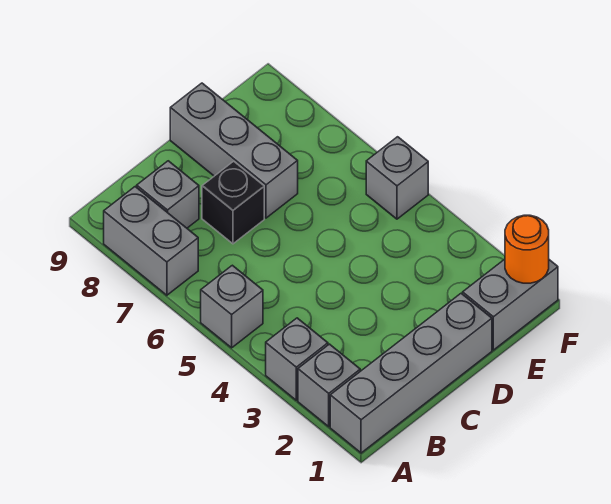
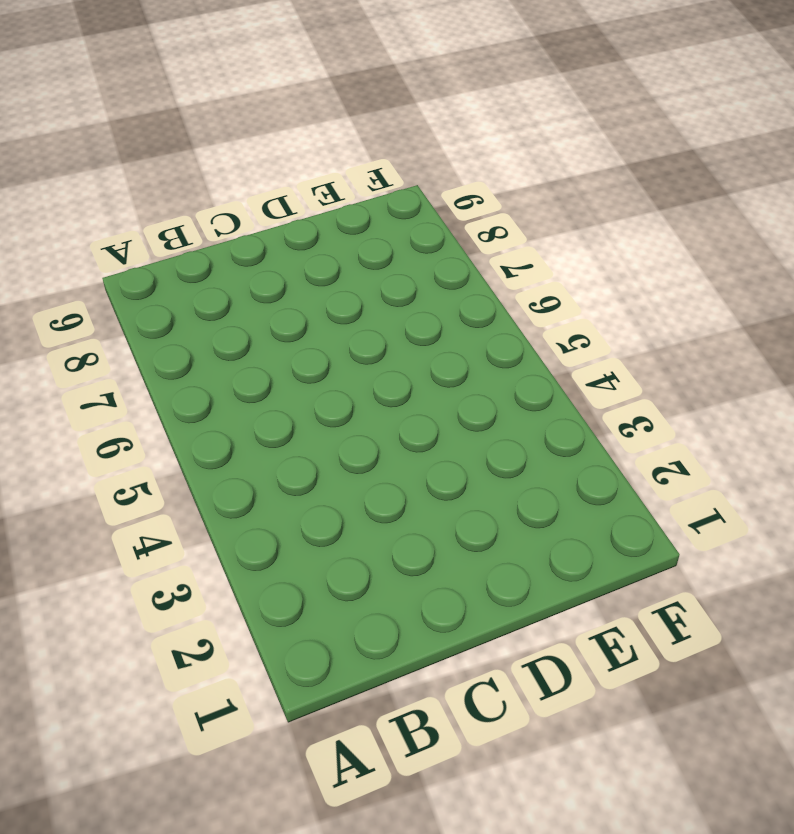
none -> grey brick A1:D1 level 1
none -> grey brick A2 level 1

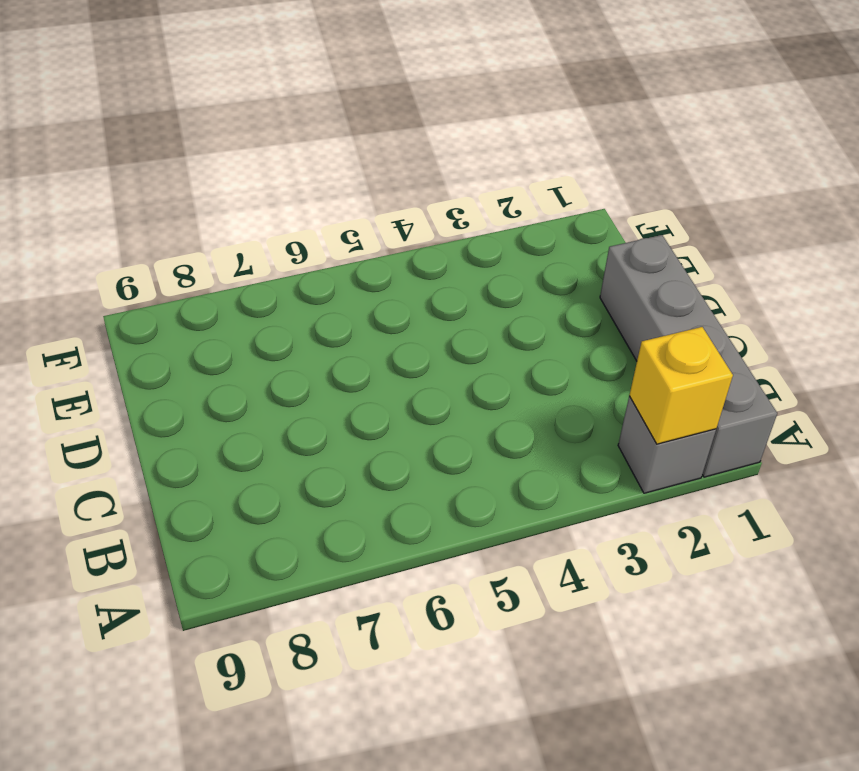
yellow brick A2 level 2 -> none
none -> grey brick A3 level 1
none -> grey brick A5 level 1

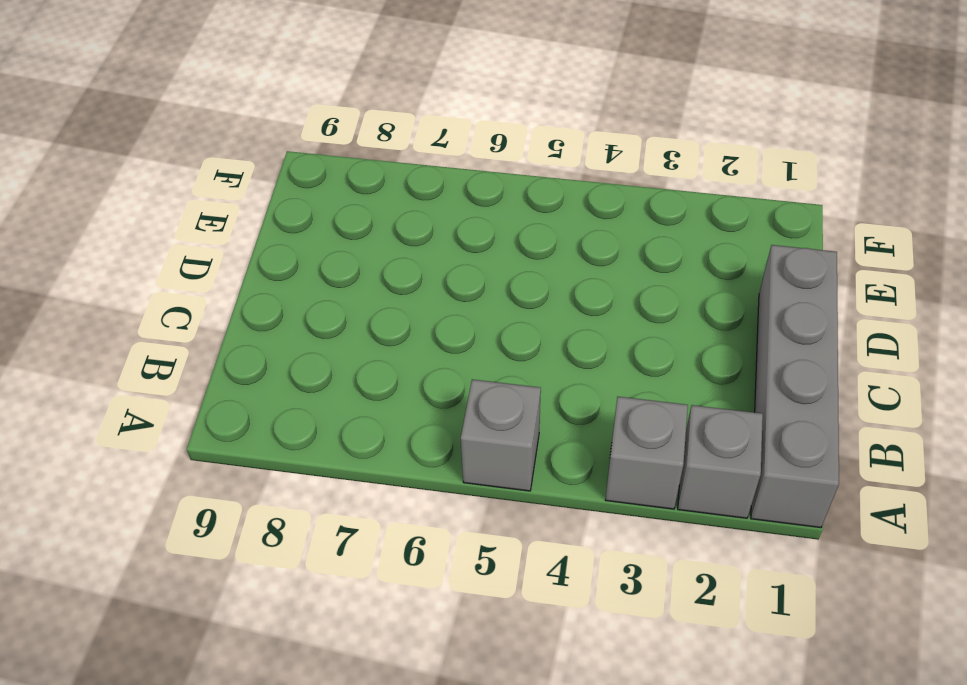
none -> grey brick A7:A8 level 1
none -> grey brick B8 level 1

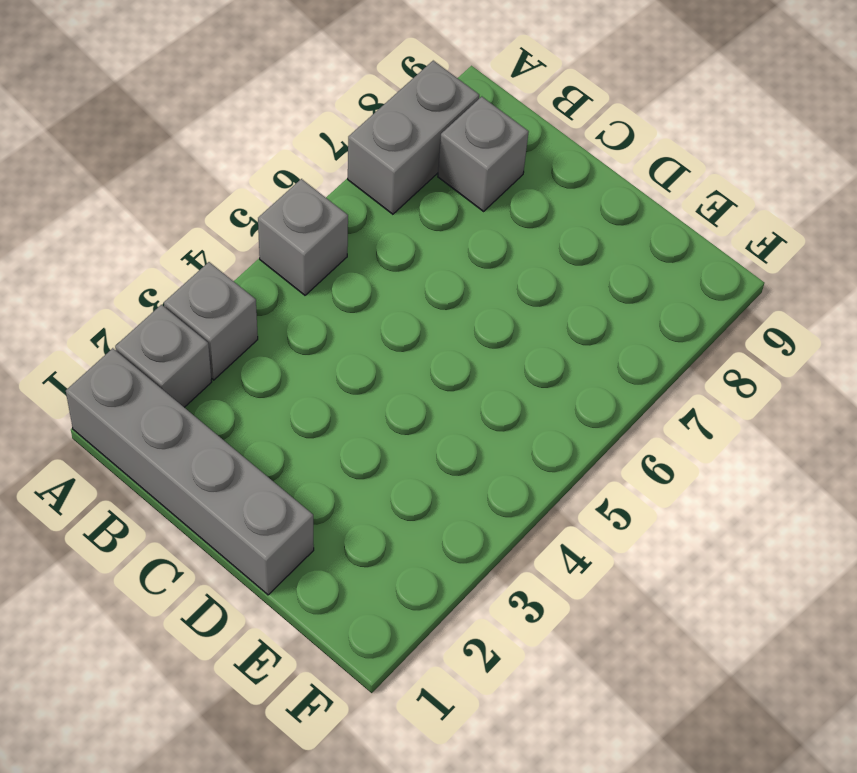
none -> black brick C7 level 1
none -> grey brick D7:D9 level 1

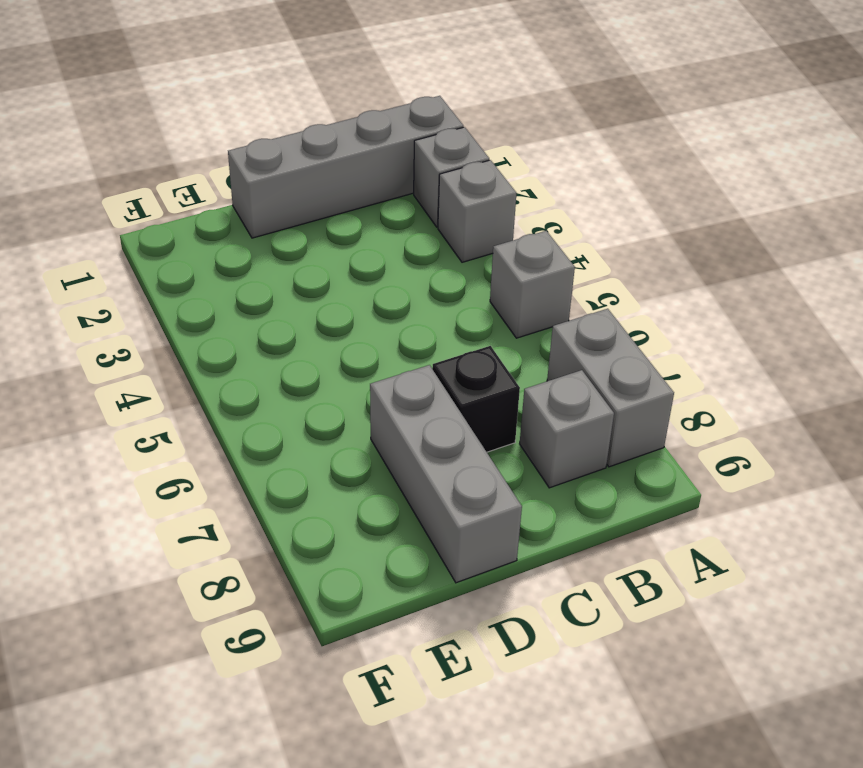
none -> grey brick E1:F1 level 1
none -> grey brick F5 level 1

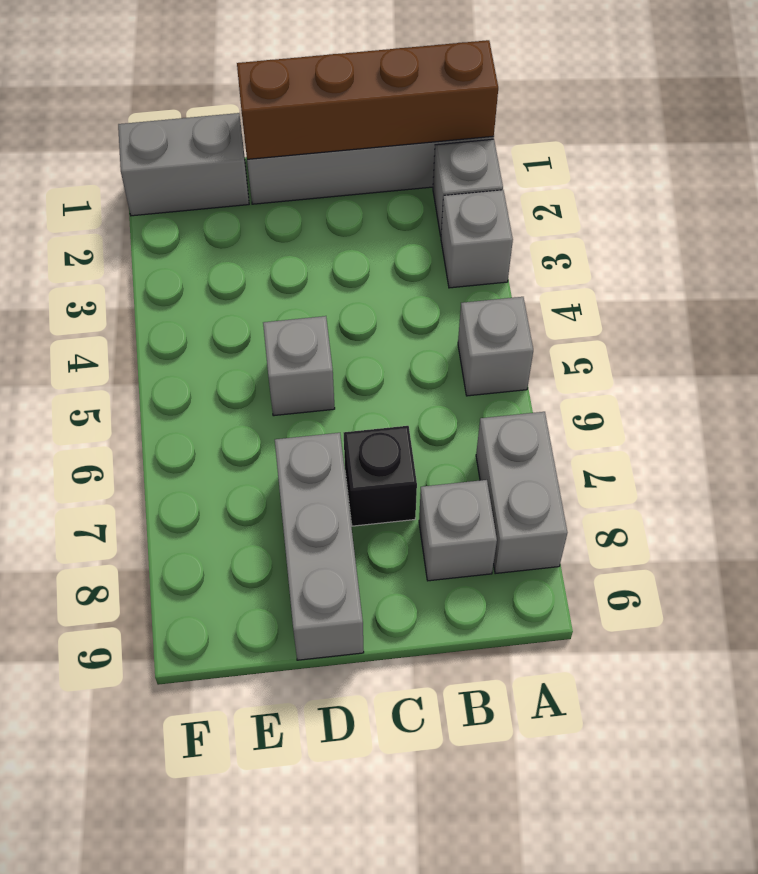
brown brick A1:D1 level 2 -> none
grey brick D5 level 1 -> grey brick F5 level 1
none -> orange round brick F1 level 2

